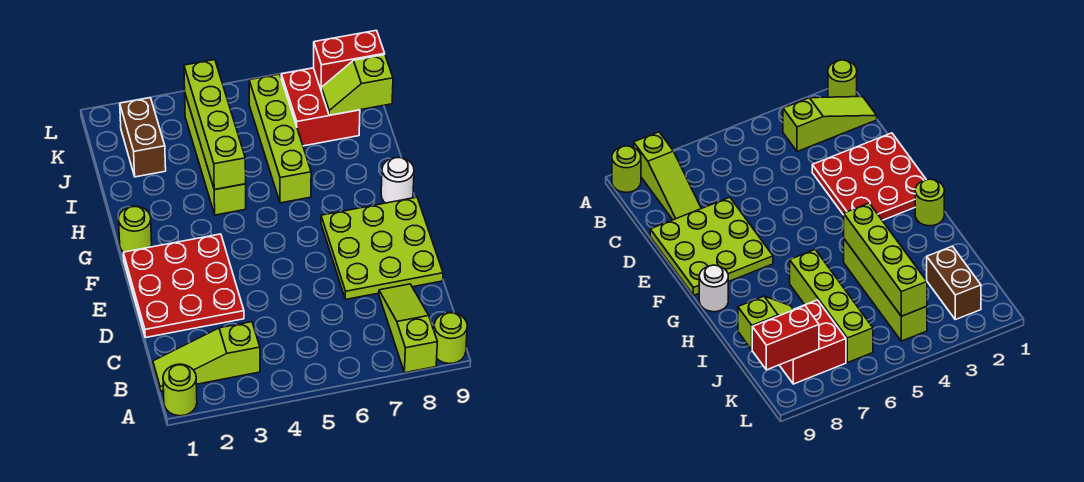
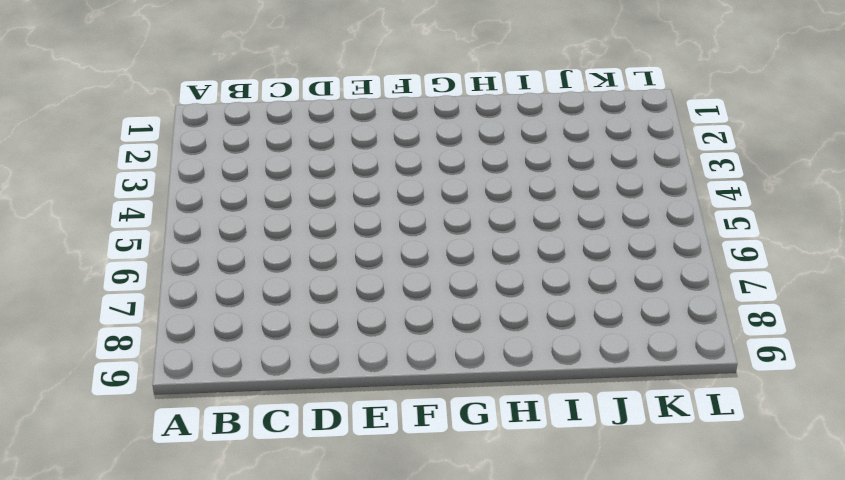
none -> lime round brick A1 level 1
none -> lime slope A8:C8 level 1 top A
none -> lime round brick A9 level 1

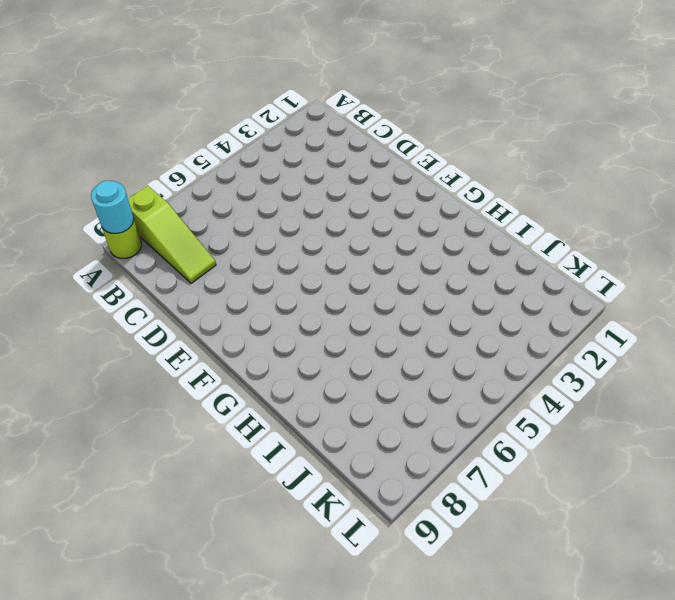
cyan round brick A9 level 2 -> none
none -> lime round brick A1 level 1
none -> lime slope B1:B3 level 1 top 3
none -> red plate D1:F3 level 1

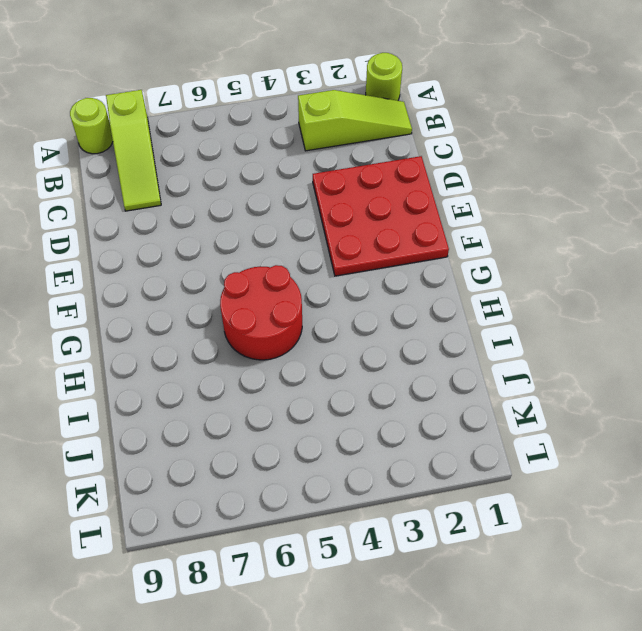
red round brick G5:H6 level 1 -> lime brick H6:K6 level 1
none -> lime plate D7:F9 level 1
none -> lime round brick G1 level 1
none -> white round brick G9 level 1

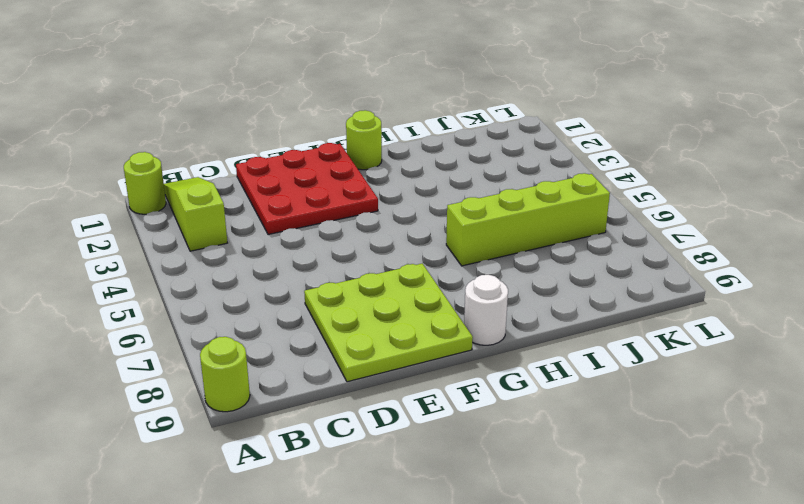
none -> lime slope A8:C8 level 1 top A
none -> lime brick H4:K4 level 1
none -> brown brick J2:K2 level 1

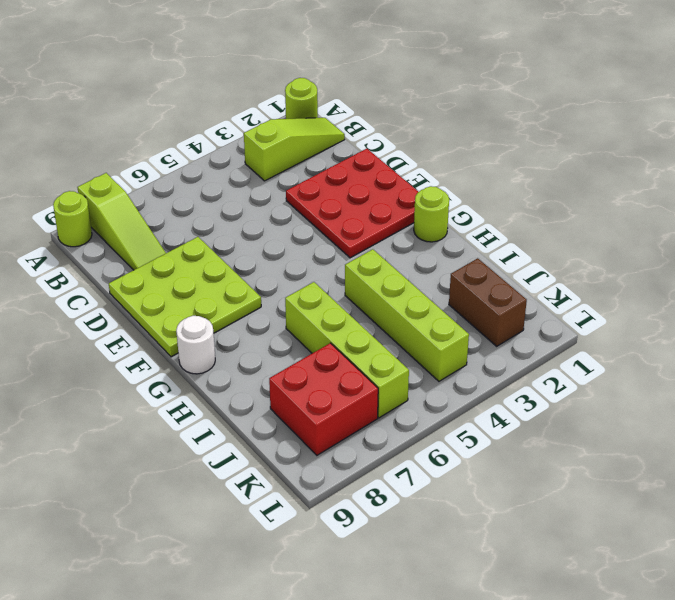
none -> lime brick H4:K4 level 2
none -> lime slope J8:J9 level 2 top 9
none -> red brick K8:K9 level 2

